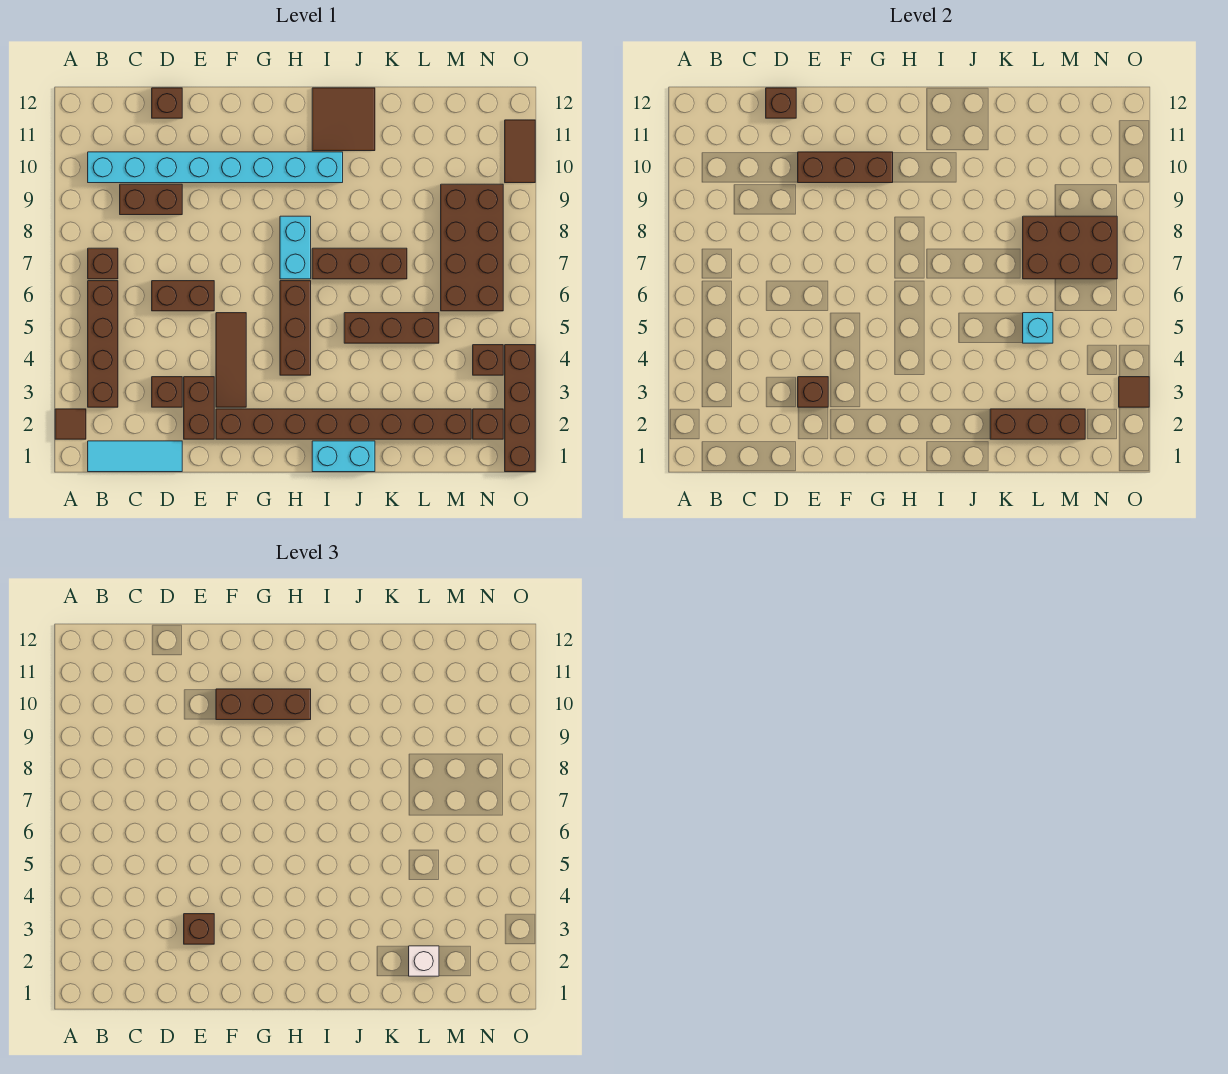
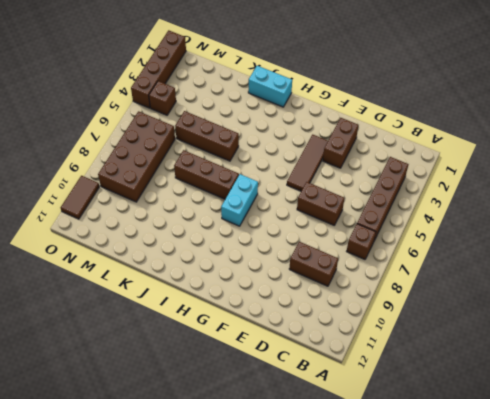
none -> brown tile A2 level 1
none -> cyan tile B1:D1 level 1
none -> cyan brick B10:I10 level 1
none -> brown brick D3 level 1

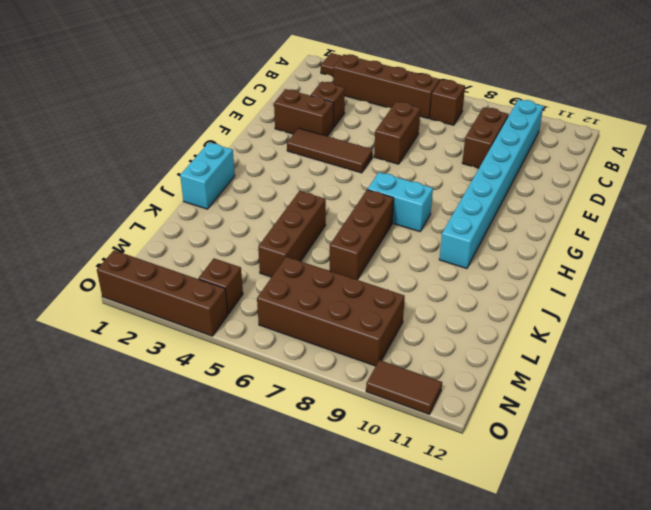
none -> cyan tile B1:D1 level 1
none -> brown brick D12 level 1
none -> brown brick F2:M2 level 1
none -> brown brick H4:H6 level 1

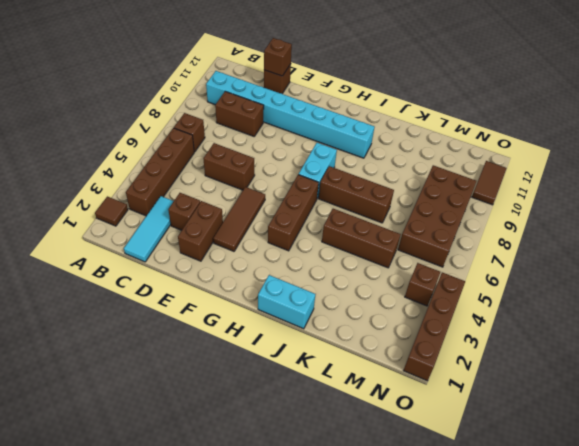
cyan tile C1:C3 level 1 -> cyan tile B1:D1 level 1
none -> brown brick F2:M2 level 1
none -> brown tile I11:J12 level 1
none -> brown brick N2 level 1
none -> brown brick E3 level 2

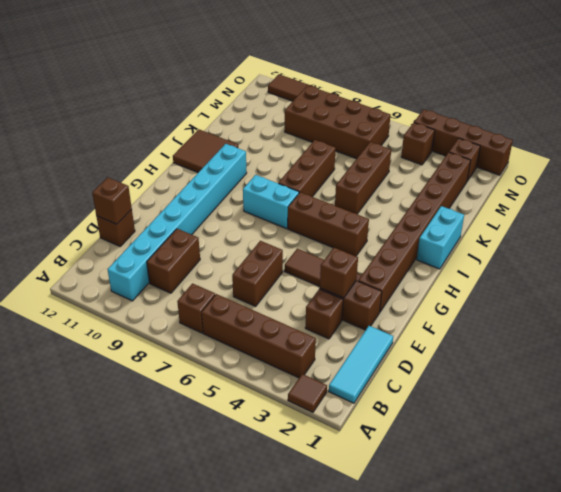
none -> brown brick E10:G10 level 2
none -> brown brick K2:M2 level 2
none -> cyan brick L5 level 2
none -> brown brick L7:N8 level 2

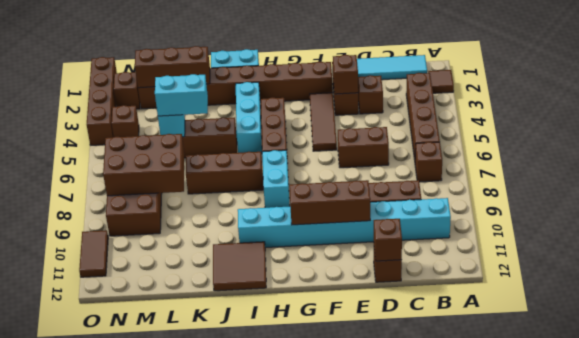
cyan brick I3:I5 level 1 -> none
cyan brick K5:L5 level 3 -> none
none -> brown tile O3 level 2
none -> brown brick E3 level 3
none -> brown brick F10:H10 level 3
none -> white brick L2 level 3

